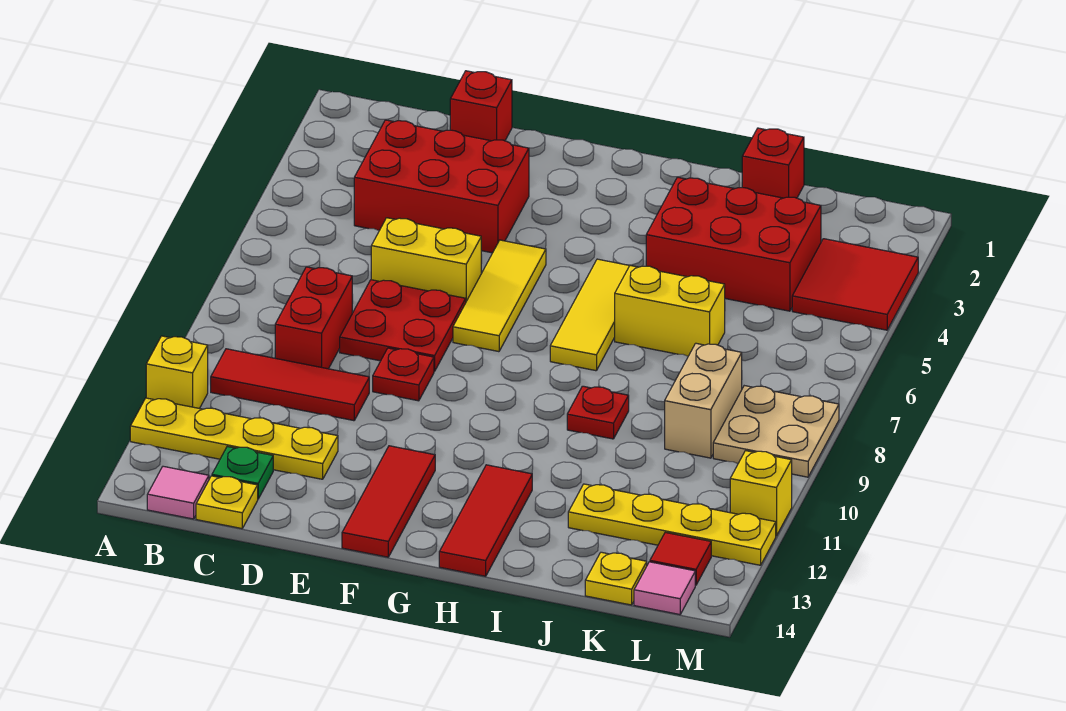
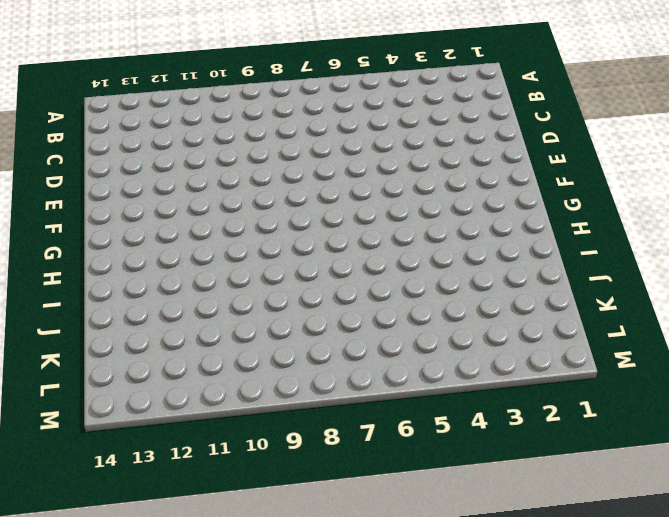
none -> yellow brick A11 level 1
none -> yellow plate A12:D12 level 1
none -> red tile B10:D10 level 1

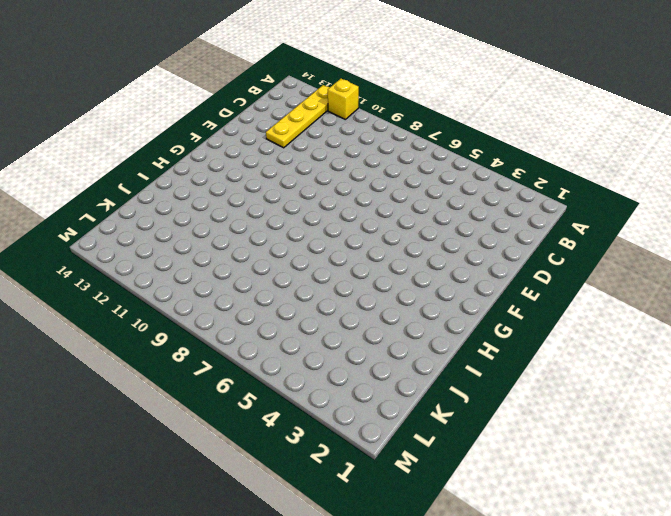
none -> red tile B10:D10 level 1
none -> pink tile B14 level 1
none -> red brick C3:E4 level 1

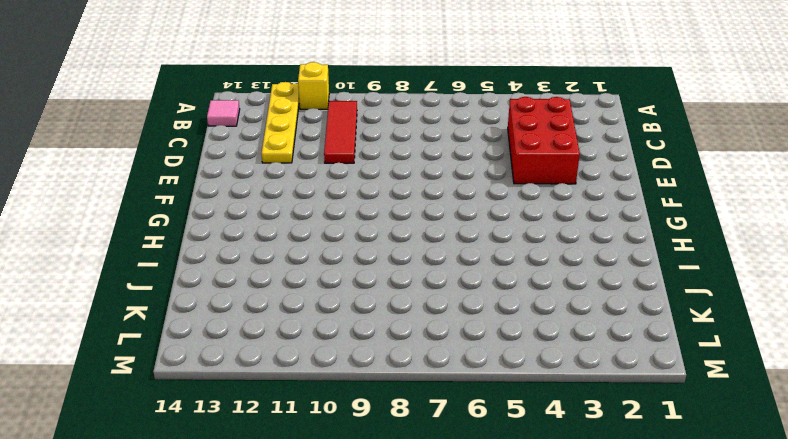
none -> red brick C8:C9 level 1
none -> green plate C13 level 1
none -> yellow plate C14 level 1

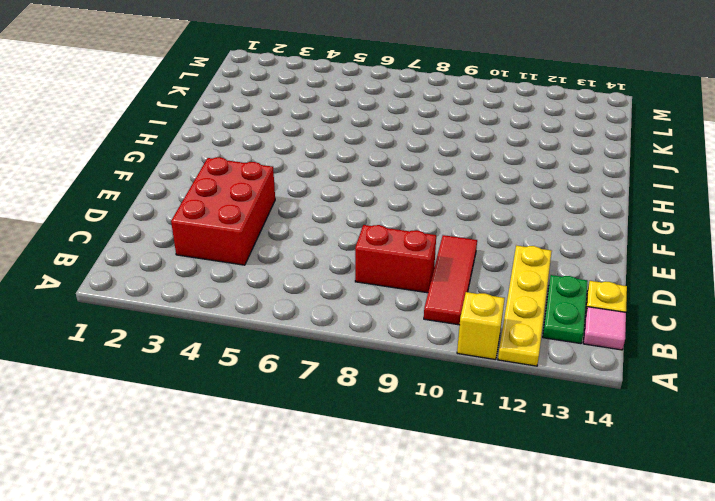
green plate B13:C13 level 1 -> green plate C13 level 1
none -> red brick D1 level 1
none -> yellow brick D6:E6 level 1
none -> red plate D7:E8 level 1

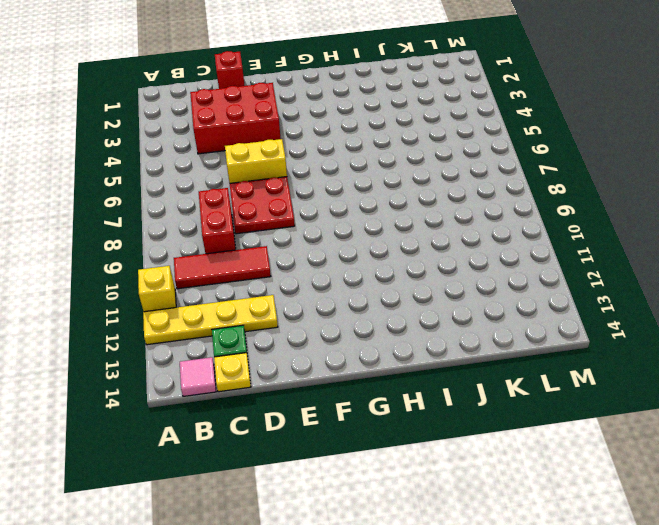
none -> red plate E9 level 1
none -> yellow tile F5:F7 level 1
none -> red tile F12:F14 level 1

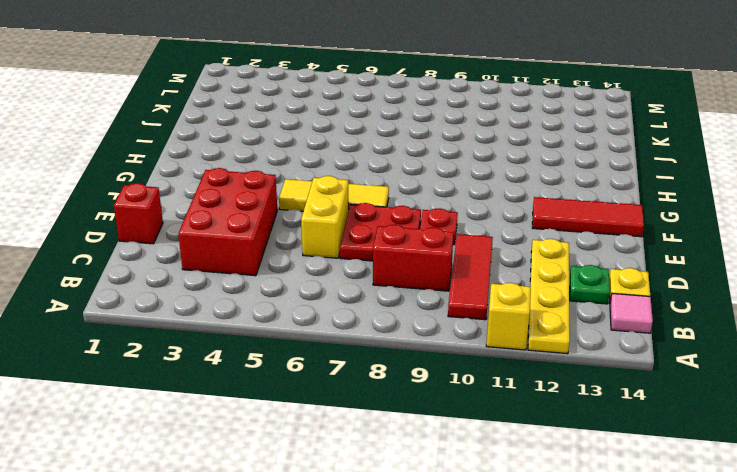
none -> yellow tile H5:H7 level 1
none -> red tile H12:H14 level 1
none -> red brick I3:K4 level 1

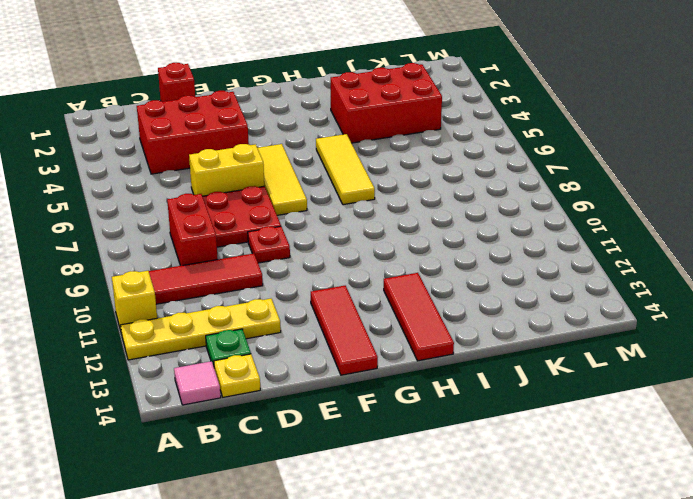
none -> yellow brick I6:J6 level 1
none -> red plate I9 level 1
none -> red brick J1 level 1

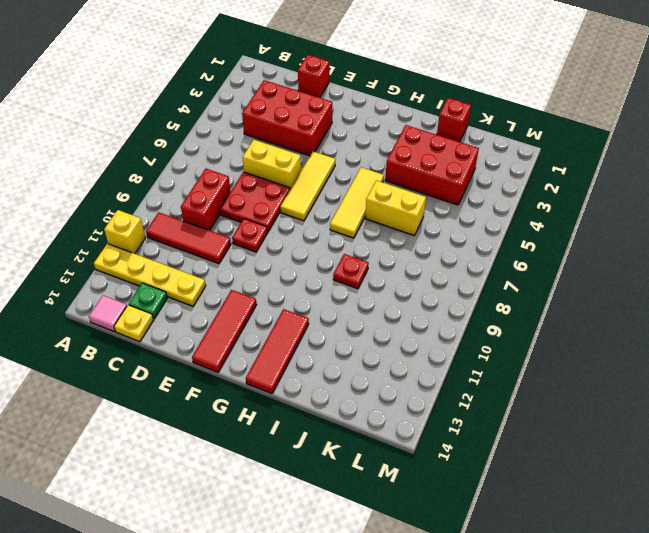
none -> yellow plate J12:M12 level 1
none -> tan brick K8:K9 level 1
none -> yellow plate K14 level 1

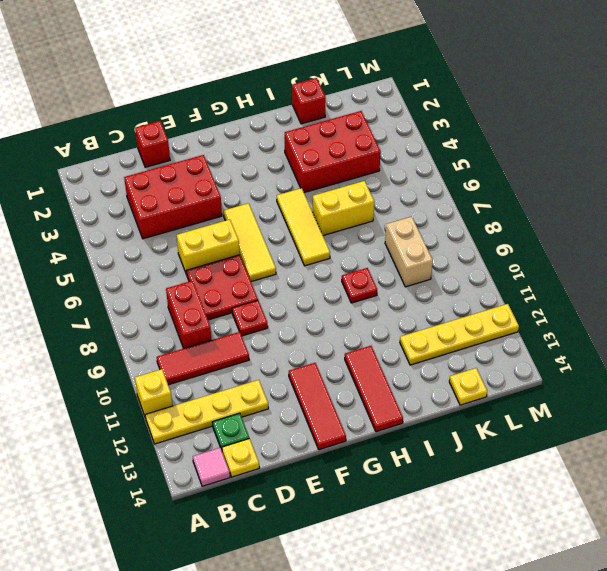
none -> red tile L3:M4 level 1
none -> tan plate L8:M9 level 1
none -> red tile L13 level 1

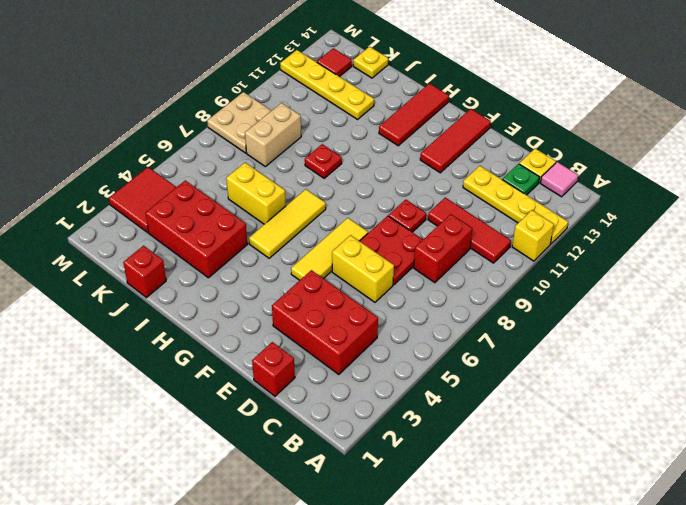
none -> pink tile L14 level 1
none -> yellow brick M11 level 1

